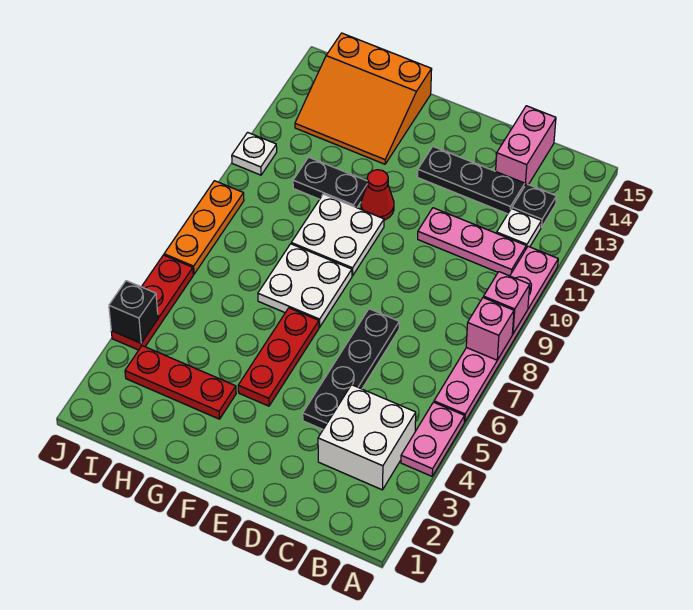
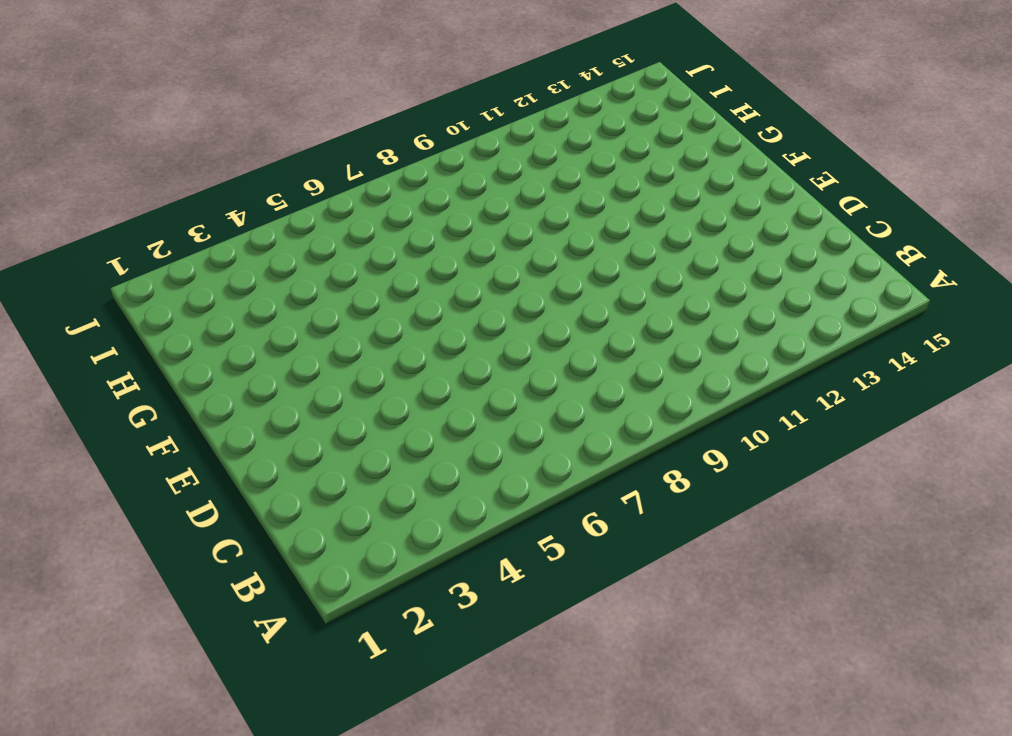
none -> pink plate A4:A5 level 1
none -> pink plate A6:A11 level 1
none -> white brick B3:C4 level 1

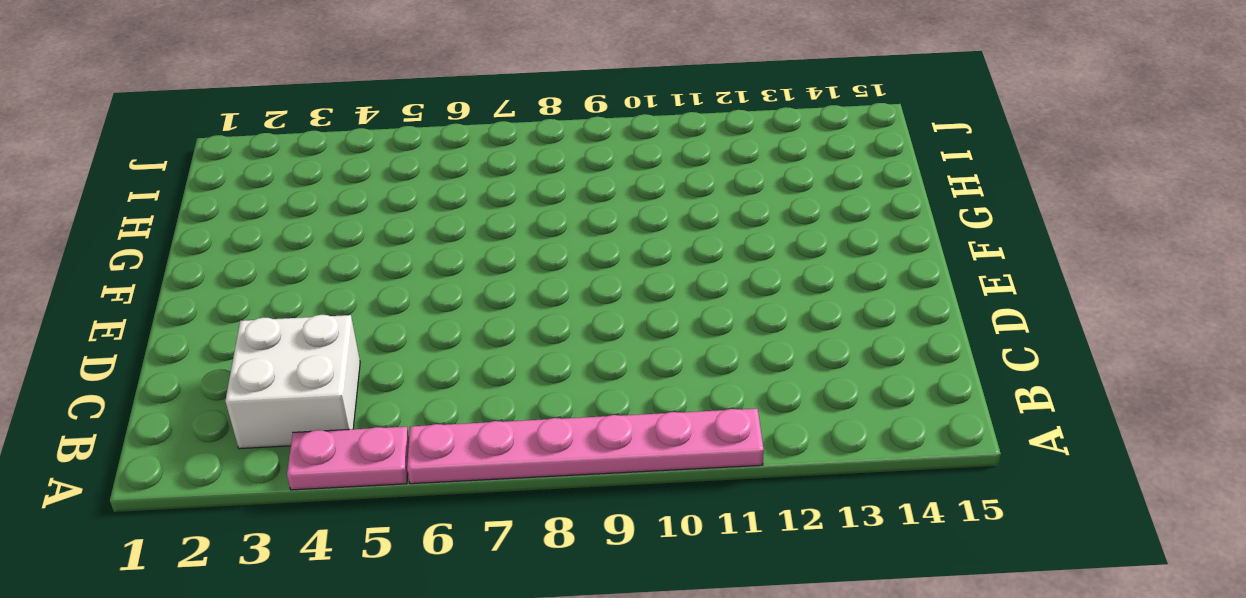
none -> pink plate B11:D11 level 1
none -> white plate B12 level 1
none -> black plate B13 level 1

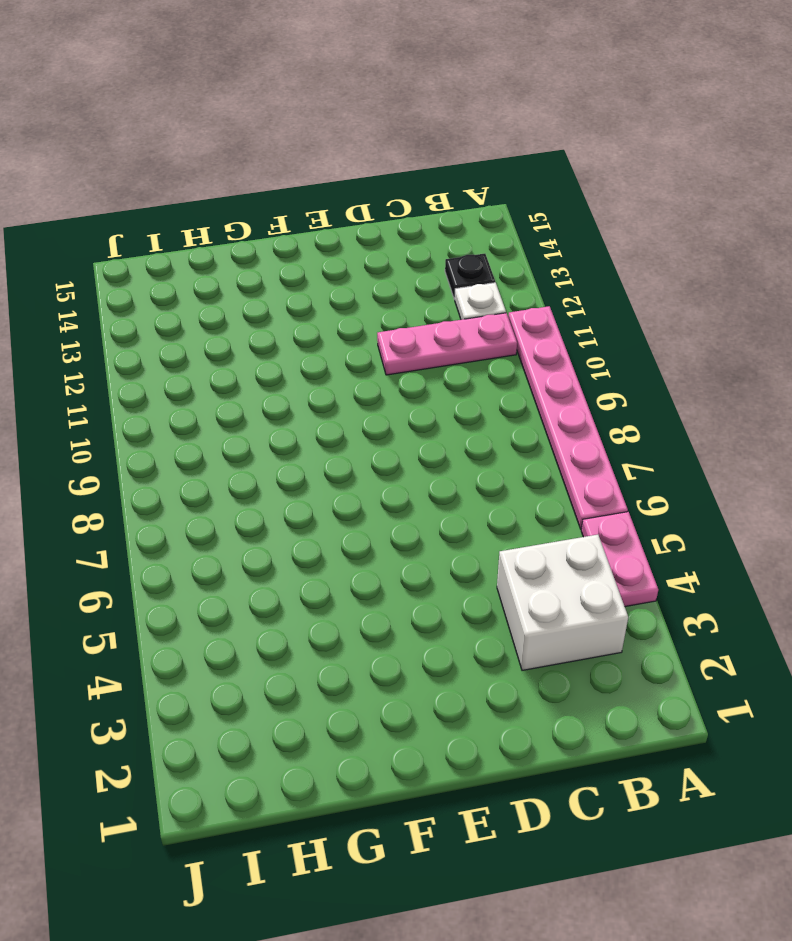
none -> black plate C13:E13 level 1
none -> pink brick C14:C15 level 1
none -> black plate D4:D7 level 1

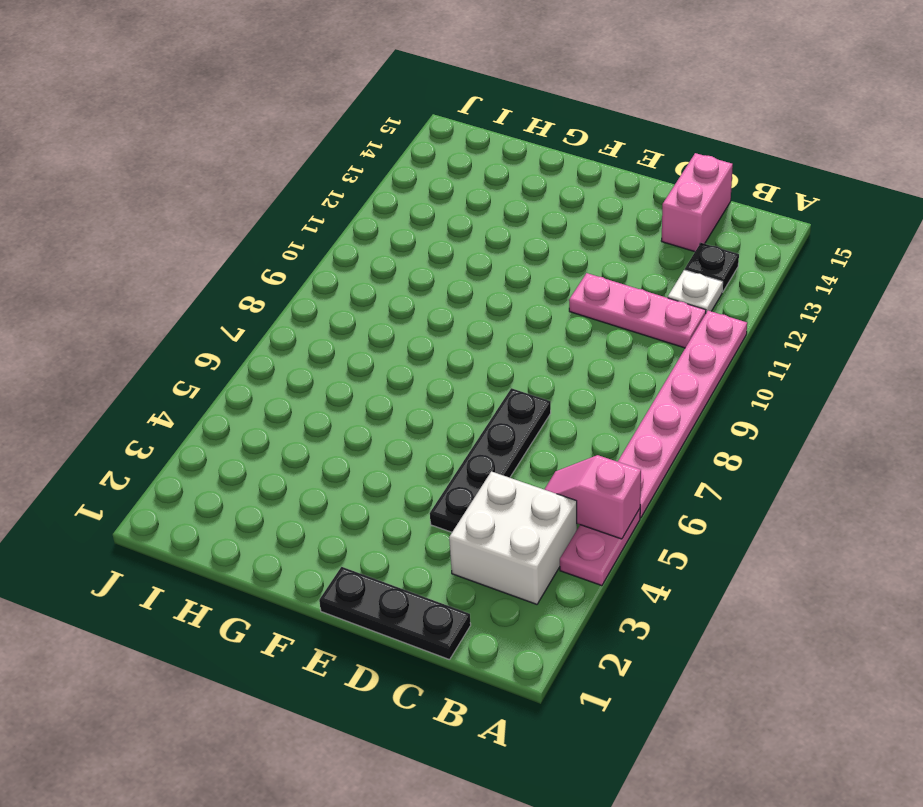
pink slope A5:B5 level 2 top A -> none
black plate C1:E1 level 1 -> black plate C13:E13 level 1
none -> red plate F4:F6 level 1
none -> white plate F7:G8 level 1
none -> white plate F9:G10 level 1

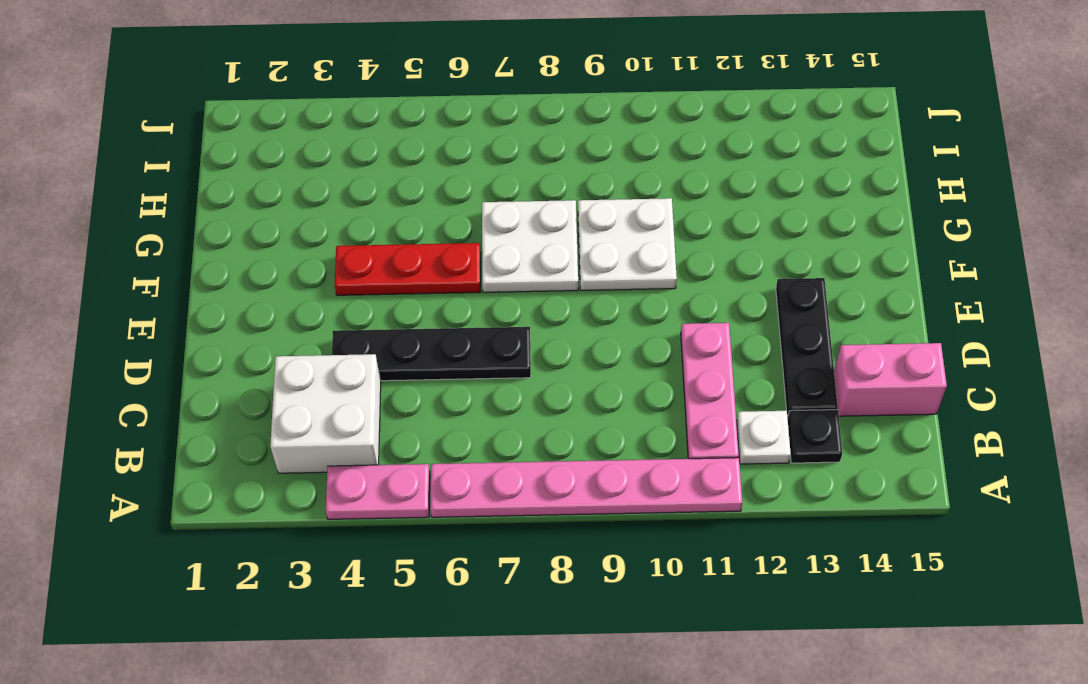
none -> red cone F11 level 1
none -> red plate G3:I3 level 1
none -> black plate G11:H11 level 1

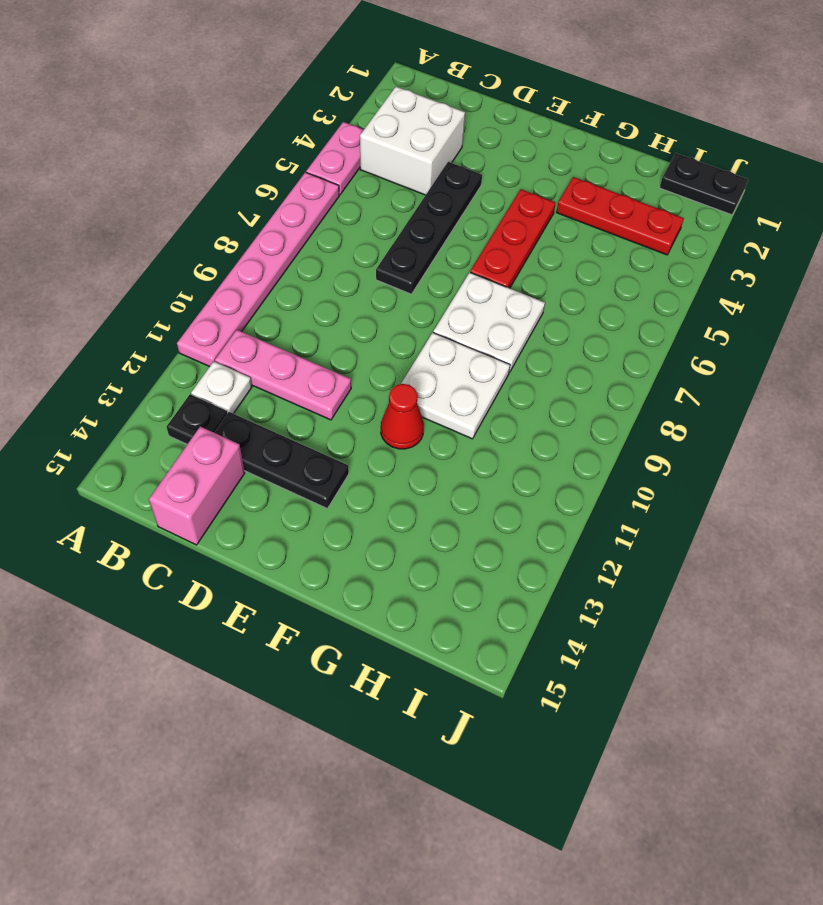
black plate I1:J1 level 1 -> black plate G11:H11 level 1
none -> orange slope G13:I15 level 1 top 15
none -> red plate J4:J6 level 1
none -> orange plate J7:J9 level 1

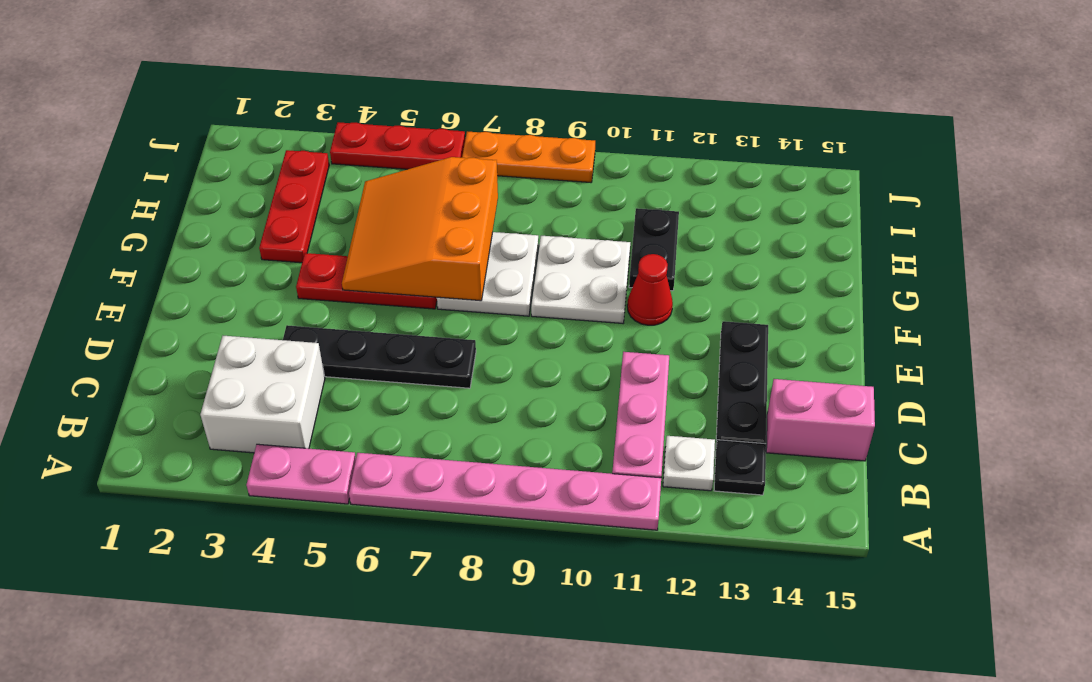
orange slope F5:H7 level 2 top 7 -> orange slope G13:I15 level 1 top 15
none -> white plate J11 level 1
none -> pink brick A8 level 2
none -> pink brick A9 level 2

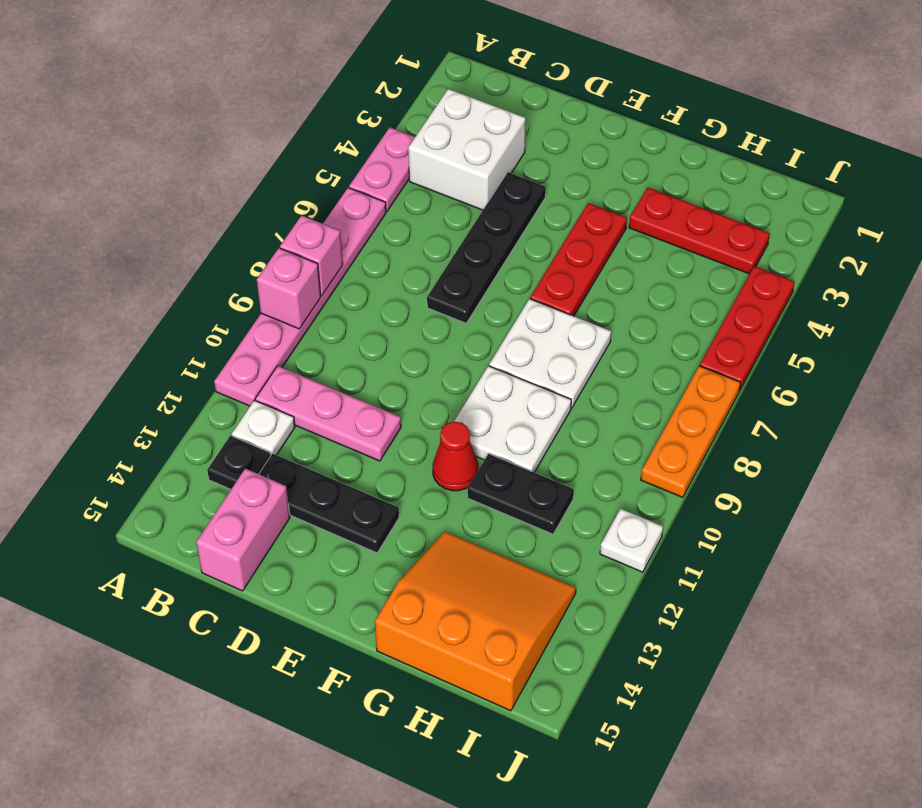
none -> black brick J4 level 2

